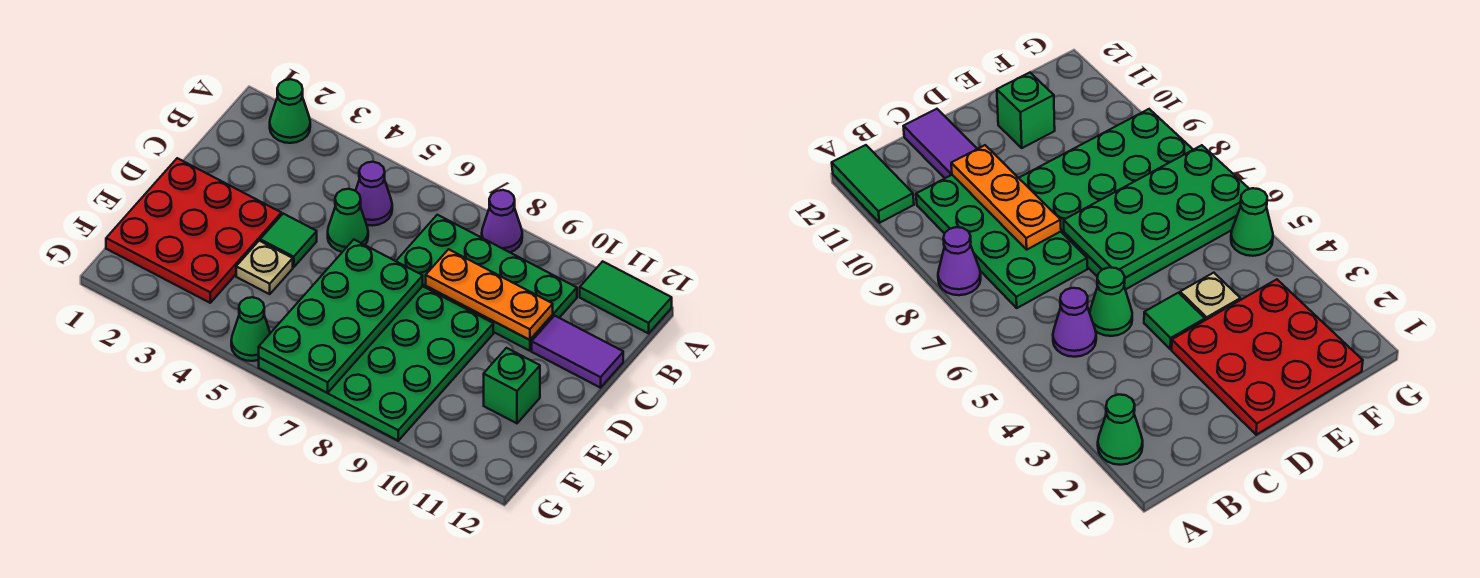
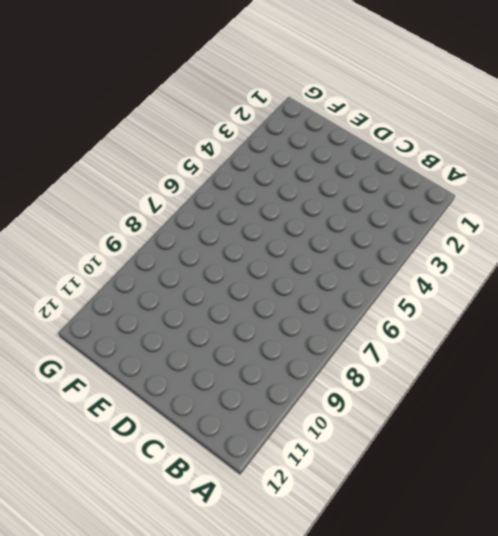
none -> green cone A2 level 1
none -> purple cone A8 level 1
none -> green tile A11:A12 level 1

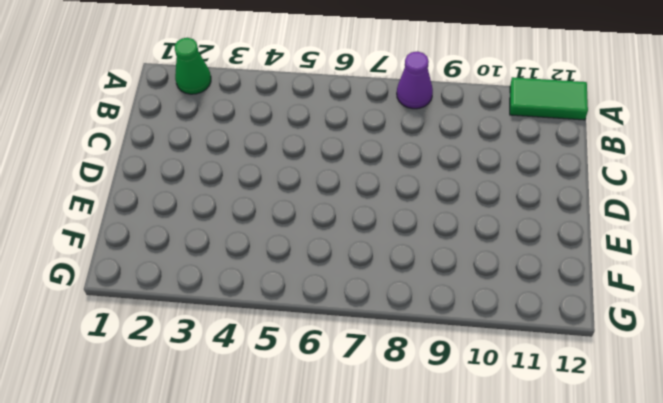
none -> purple cone B5 level 1
none -> green plate B7:C10 level 1
none -> green cone C5 level 1

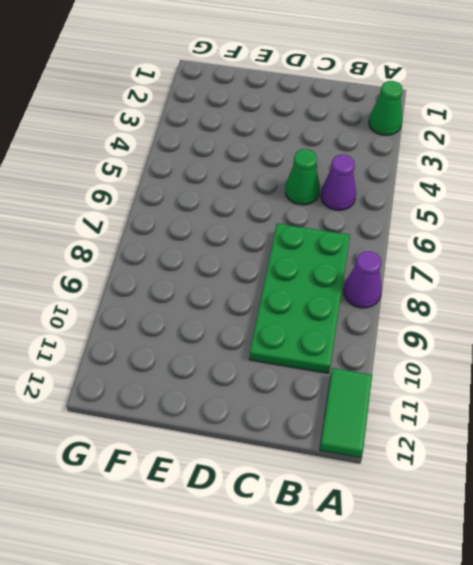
none -> purple tile C11:C12 level 1
none -> red plate D1:F3 level 1
none -> green tile D4 level 1

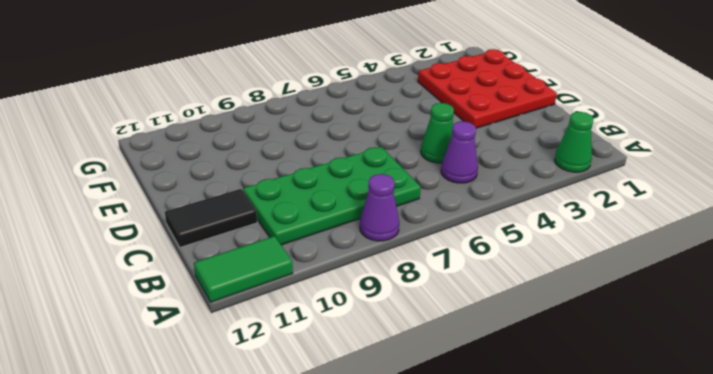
black tile C11:C12 level 1 -> purple tile C11:C12 level 1
none -> green tile D4 level 1
none -> green plate D6:G9 level 1
none -> tan plate E4 level 1

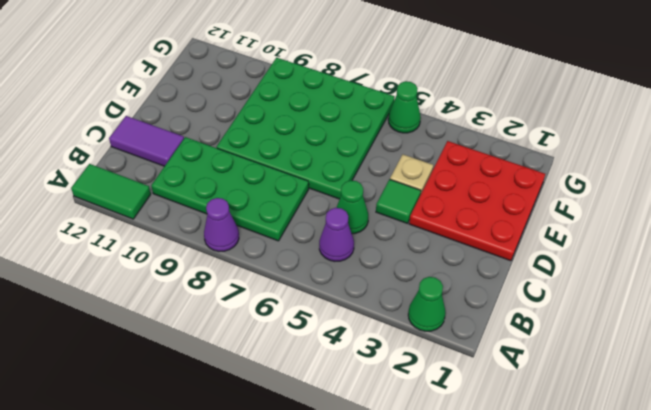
none -> green brick E11 level 1
none -> orange plate C8:C10 level 2
none -> green plate D6:G7 level 2

